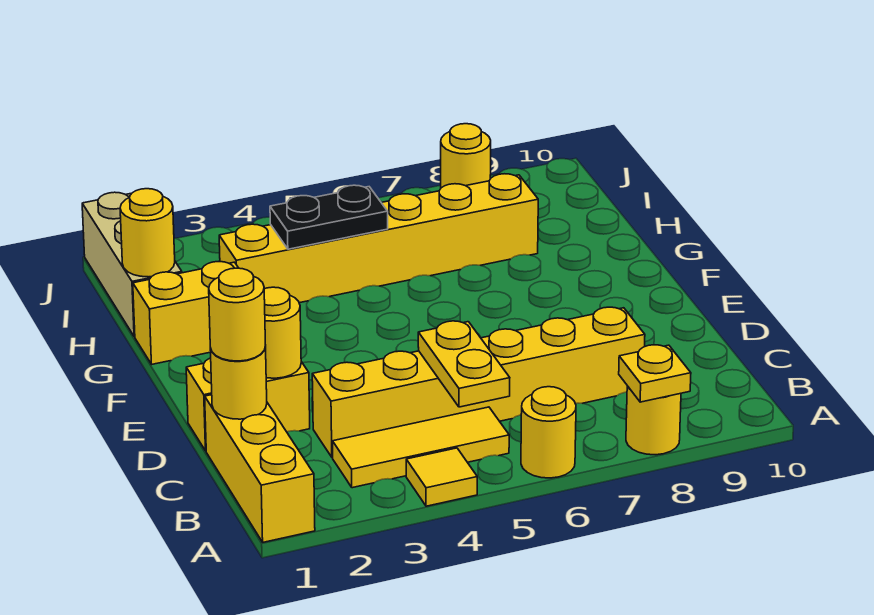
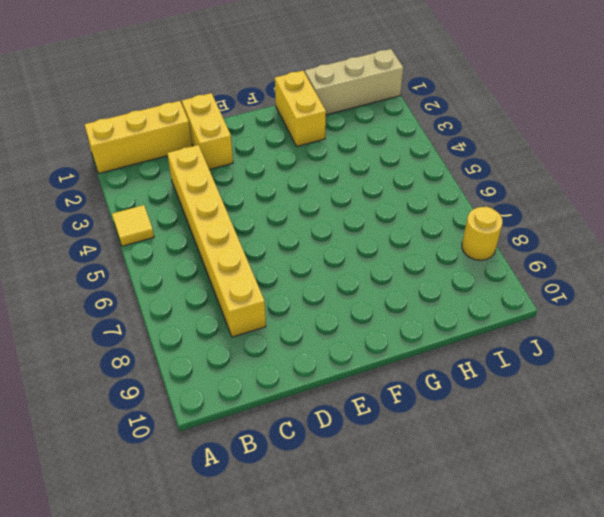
none -> yellow round brick A6 level 1
none -> yellow round brick A8 level 1
none -> yellow tile B3:B5 level 1

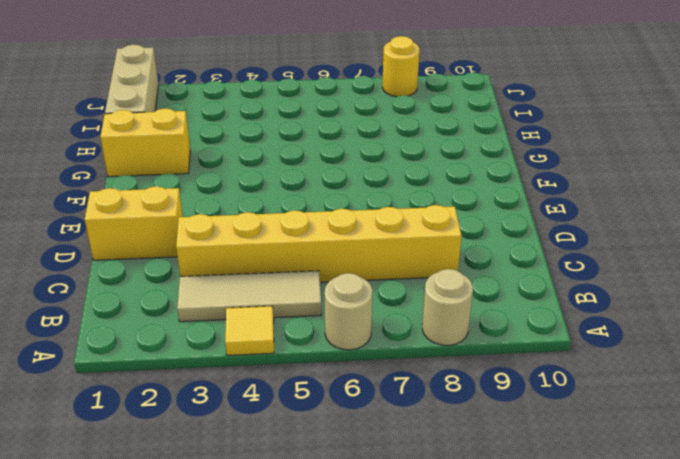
tan round brick A6 level 1 -> yellow round brick A6 level 1
tan round brick A8 level 1 -> yellow round brick A8 level 1
tan tile B3:B5 level 1 -> yellow tile B3:B5 level 1
none -> yellow brick A1:C1 level 1
none -> yellow brick H3:H8 level 1
none -> yellow plate A8 level 2

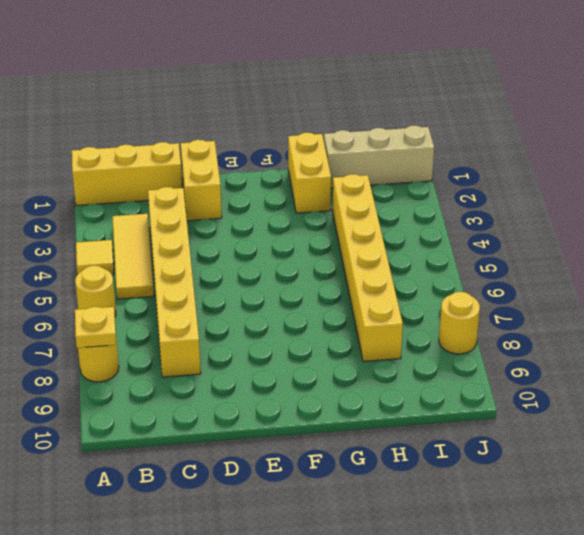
none -> yellow plate B5:C5 level 2
none -> yellow round brick C1 level 2
none -> yellow round brick D2 level 2

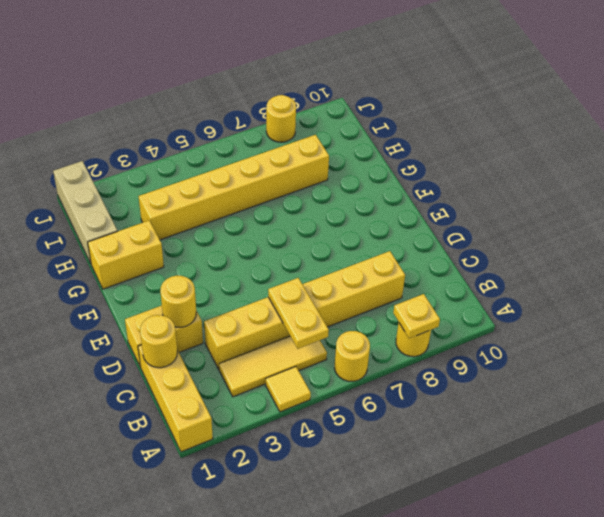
none -> yellow round brick H1 level 2
none -> black plate H4:H5 level 2
none -> yellow round brick C1 level 3

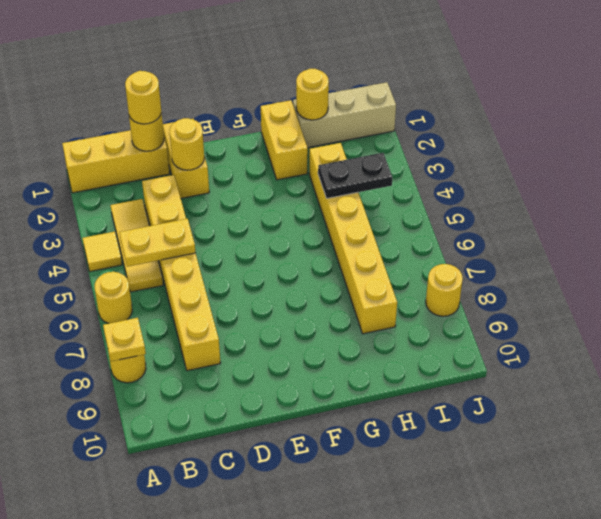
black plate H4:I4 level 2 -> black plate H4:H5 level 2

